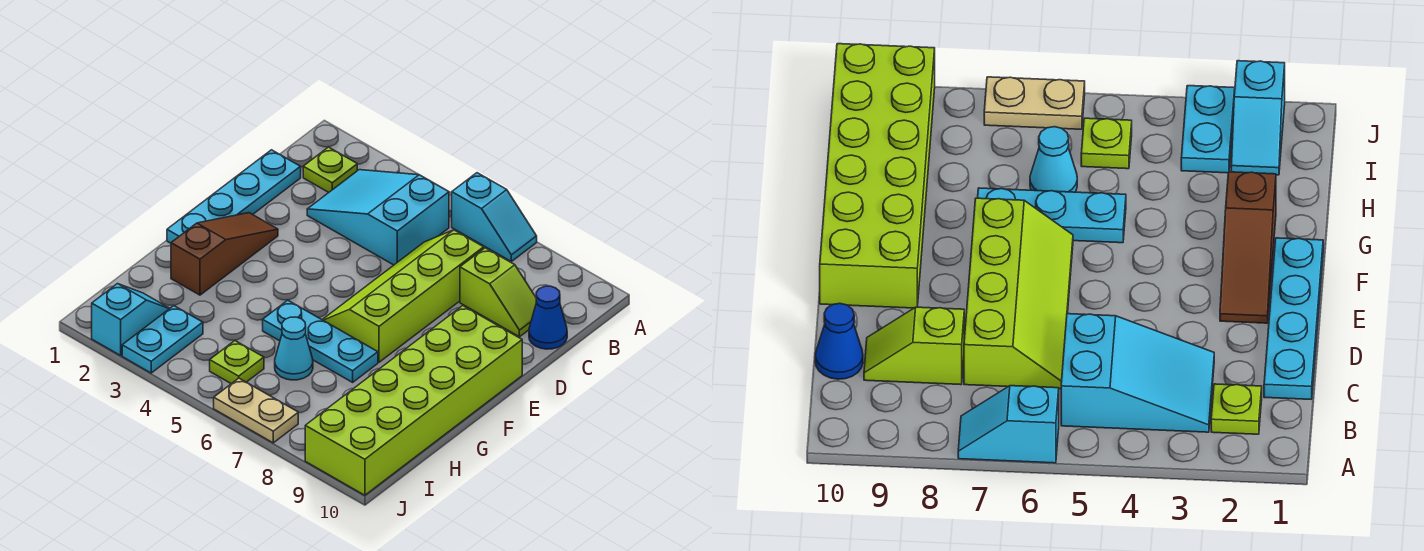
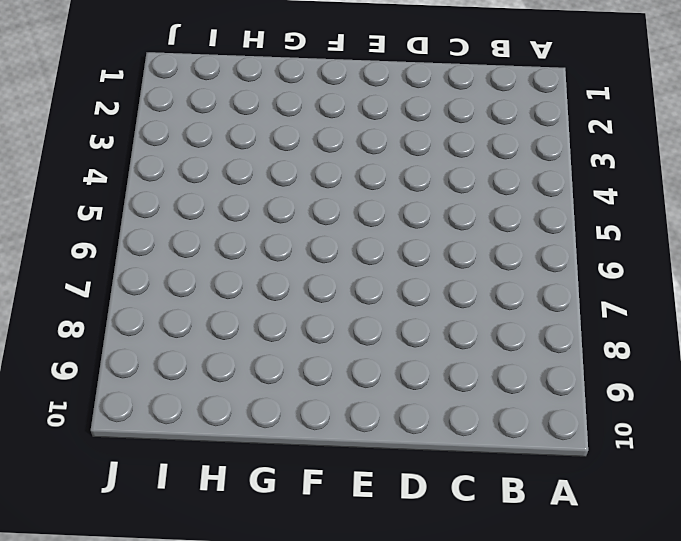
none -> cyan slope A6:A7 level 1 top 6
none -> lime plate B2 level 1
none -> cyan slope B3:C5 level 1 top 5

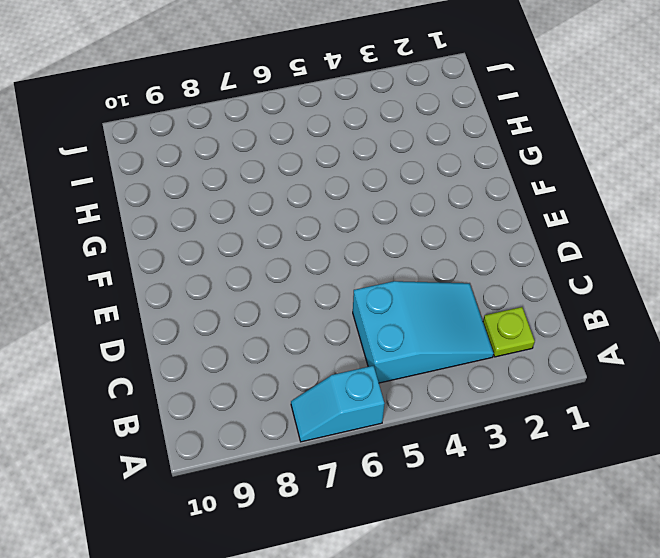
none -> cyan plate C1:F1 level 1
none -> lime slope C6:F7 level 1 top 7
none -> lime slope C8:C9 level 1 top 8

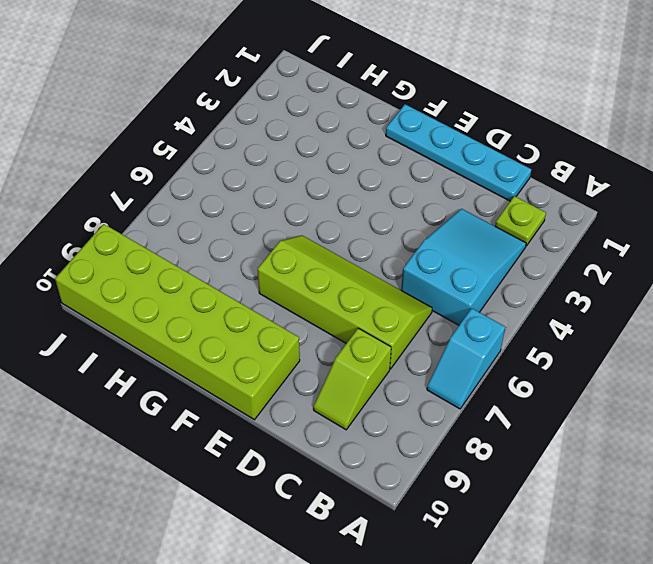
none -> blue cone C10 level 1
none -> brown slope E2:G2 level 1 top G
none -> cyan plate G5:G7 level 1

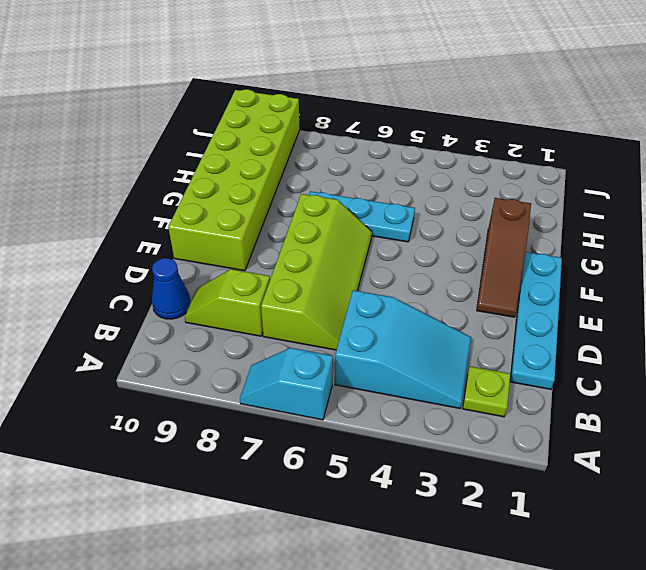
none -> cyan cone H6 level 1
none -> cyan slope I2:J2 level 1 top J
none -> cyan plate I3:J3 level 1

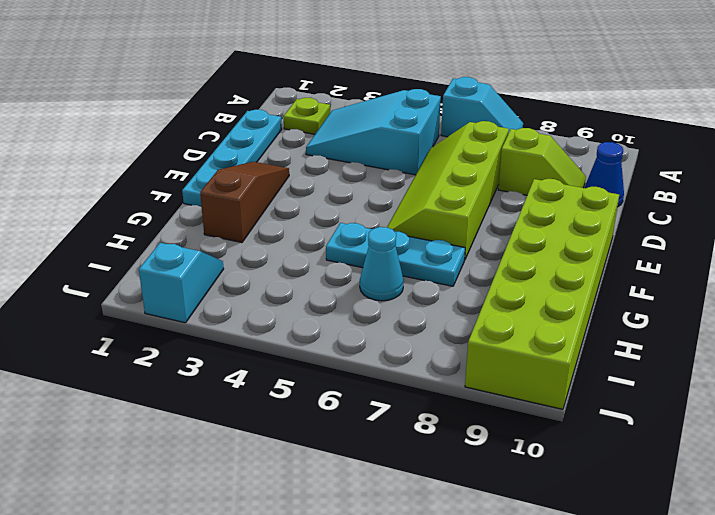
none -> cyan plate I3:J3 level 1
none -> lime plate I5 level 1
none -> tan plate J6:J7 level 1

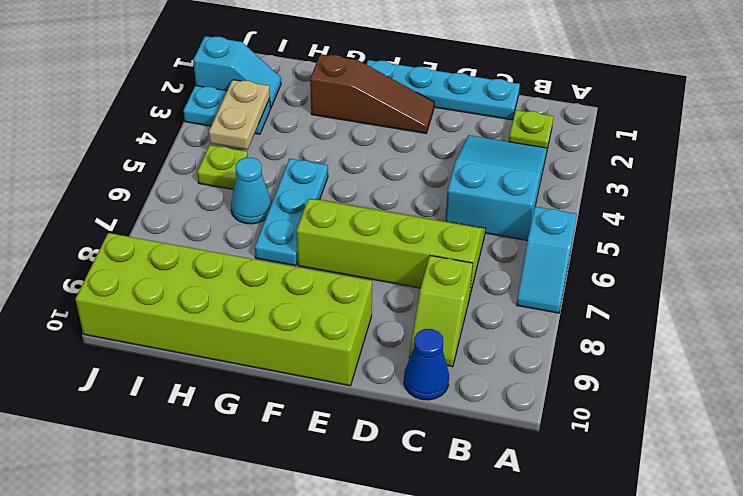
tan plate I3:I4 level 2 -> tan plate J6:J7 level 1

